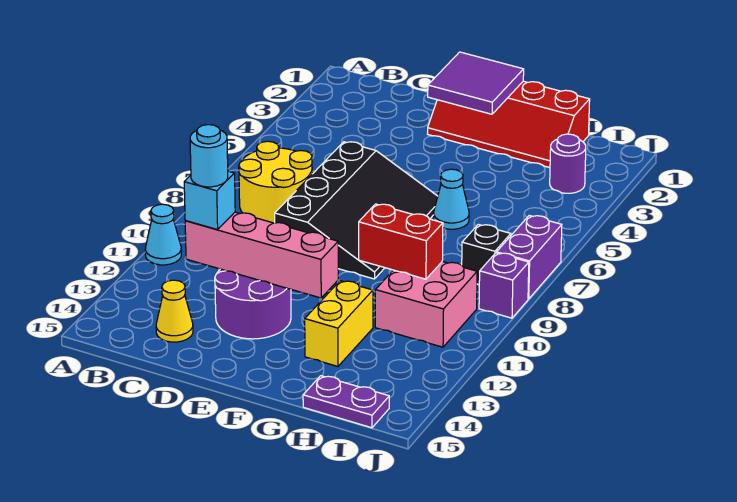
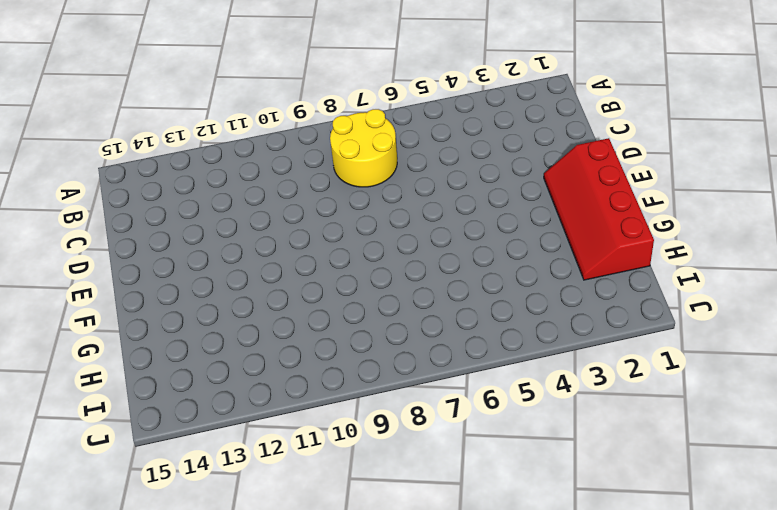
none -> cyan cone A11 level 1
none -> yellow cone C14 level 1
none -> black slope D6:F9 level 1 top D

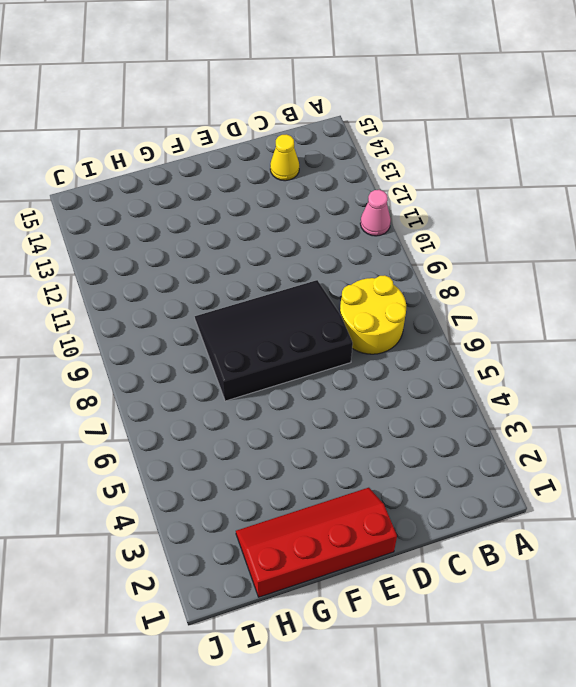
pink cone A11 level 1 -> cyan cone A11 level 1
black slope D7:G9 level 1 top 7 -> black slope D6:F9 level 1 top D
none -> purple round brick D12:E13 level 1
none -> cyan cone G6 level 1
none -> yellow brick G12:G13 level 1

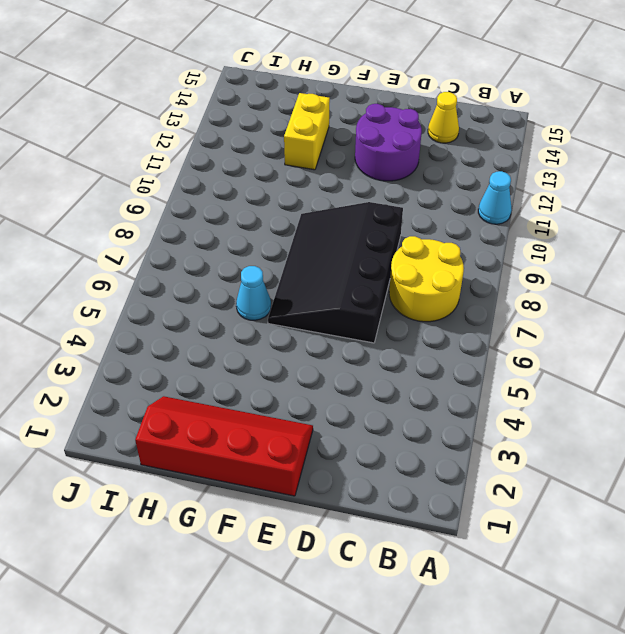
none -> pink brick H10:I11 level 1
none -> purple plate H15:I15 level 1
none -> purple round brick I3 level 1

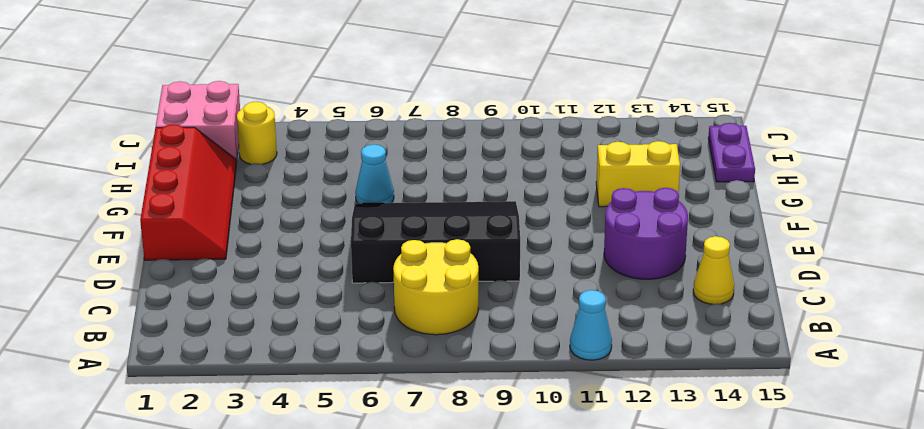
pink brick I1:J2 level 1 -> pink brick H10:I11 level 1
yellow round brick I3 level 1 -> purple round brick I3 level 1
none -> black brick I8 level 1
none -> purple brick J7:J8 level 1
none -> purple brick J9 level 1

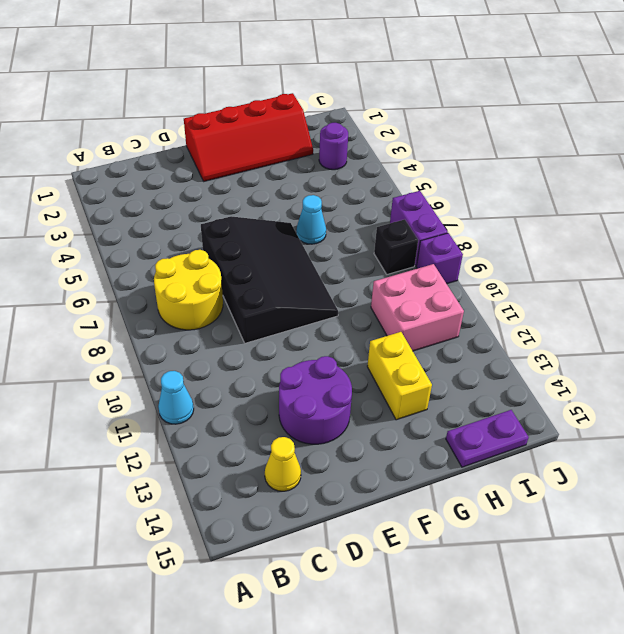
none -> pink brick C12:F12 level 2
none -> purple tile E1:F2 level 2
none -> red brick G10:H10 level 2

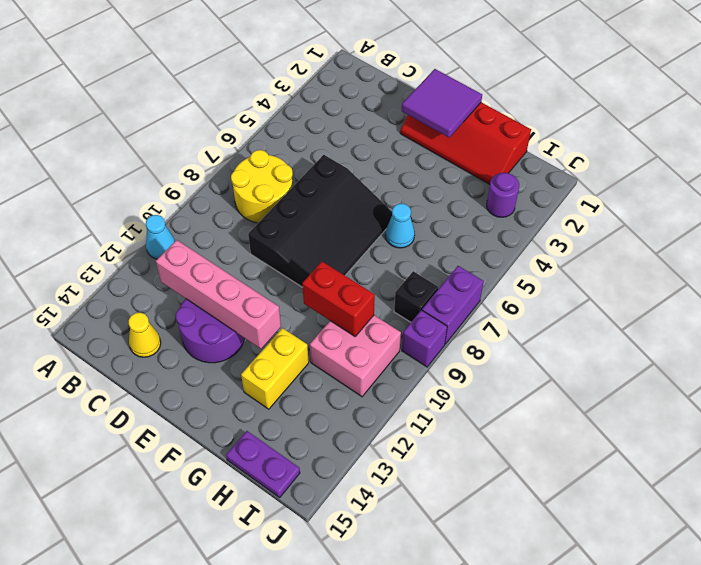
none -> cyan brick C12 level 3
none -> cyan round brick C12 level 4

